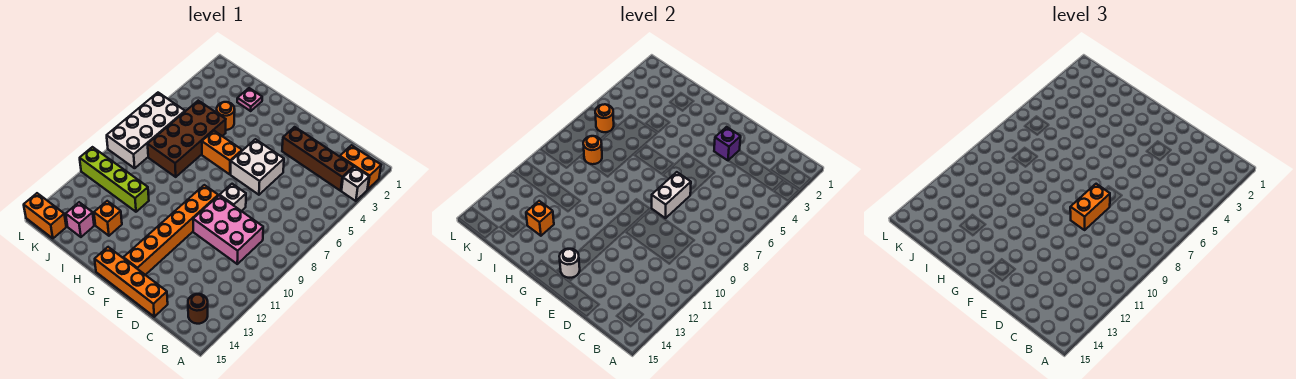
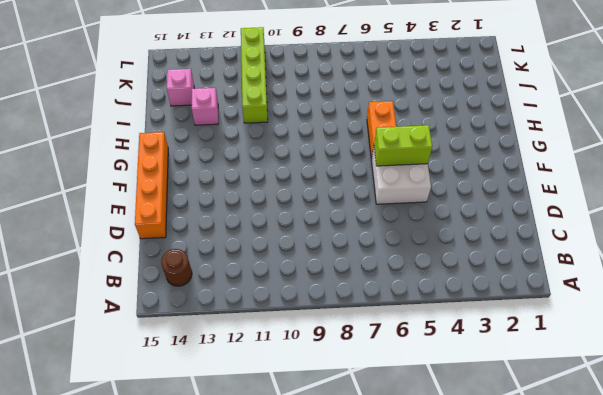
lime brick F5:F6 level 2 -> none
pink brick I13 level 1 -> orange brick I13 level 1
none -> orange brick A2:B2 level 1
none -> white brick A3 level 1
none -> brown brick B3:E3 level 1

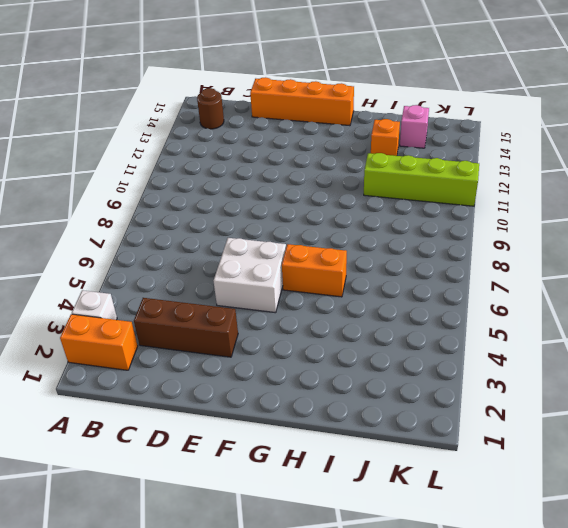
brown brick C3:E3 level 1 -> brown brick B3:E3 level 1
none -> pink brick C9:E10 level 1
none -> white brick E8 level 1
none -> orange brick F9:F14 level 1

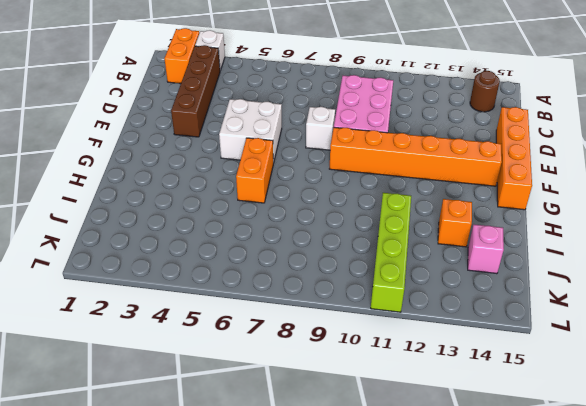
none -> pink plate I2 level 1
none -> orange round brick I4 level 1
none -> brown brick I5:J8 level 1

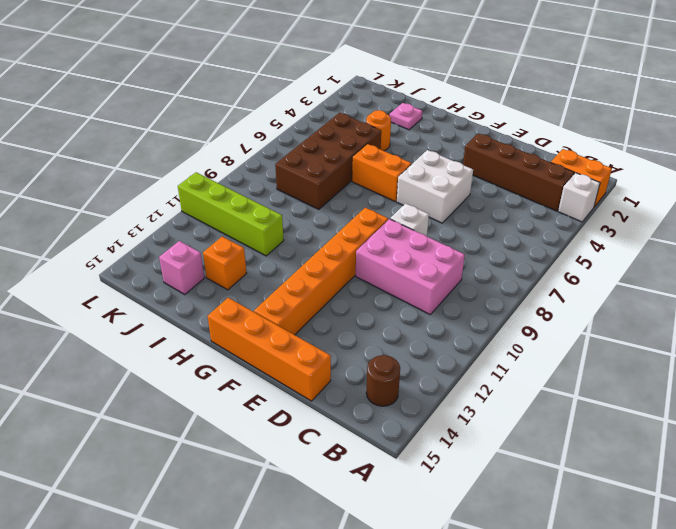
none -> white brick K6:L9 level 1
none -> orange brick K15:L15 level 1
none -> purple brick E3 level 2

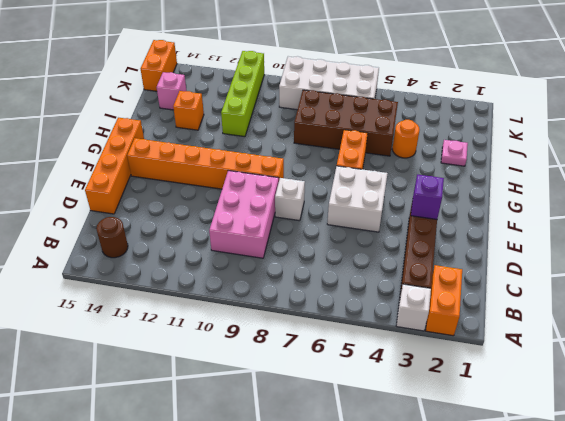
none -> white brick E7:E8 level 2
none -> white round brick F14 level 2
none -> orange brick I13 level 2

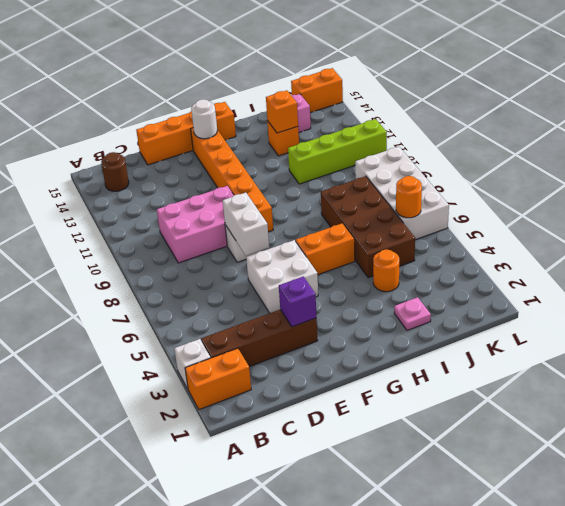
none -> orange round brick J8 level 2
none -> orange brick E8:E9 level 3

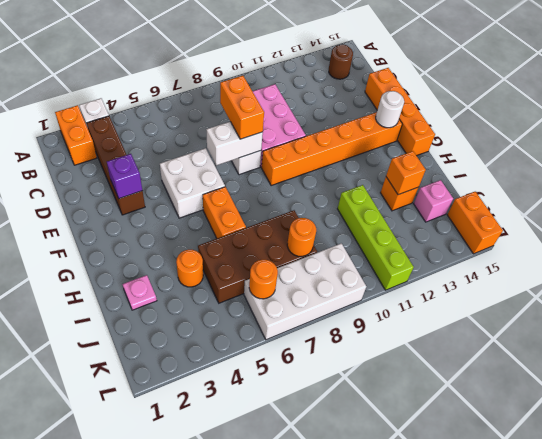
orange brick D8:E8 level 3 -> orange brick E8:E9 level 3

